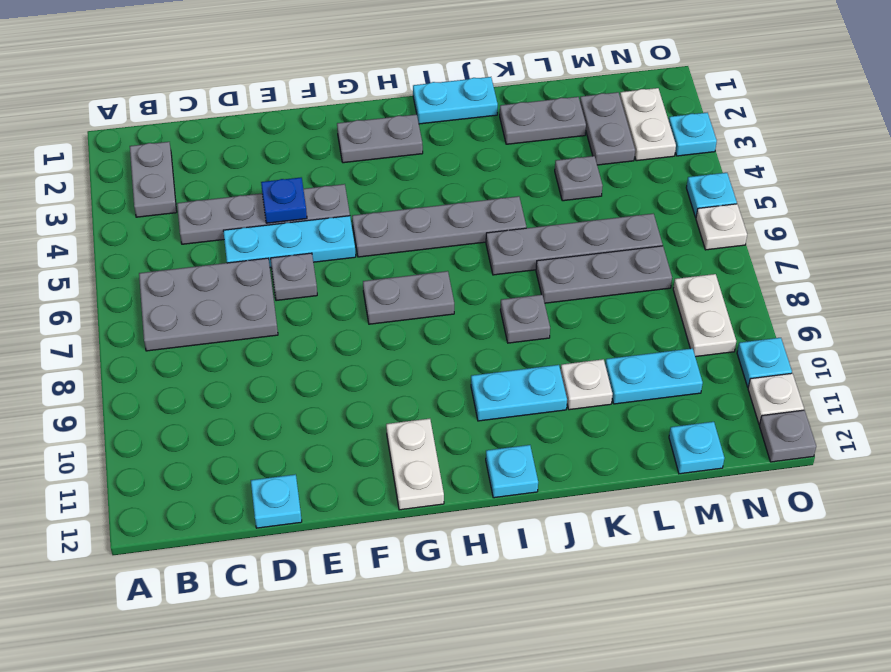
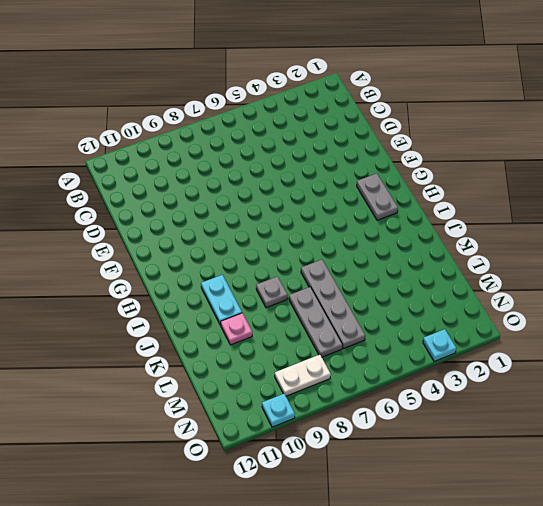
pink plate K10 level 1 -> white plate K10 level 1
none -> grey plate B2:B3 level 1
none -> grey plate B6:D7 level 1
none -> grey plate C4:F4 level 1
none -> cyan plate D5:F5 level 1

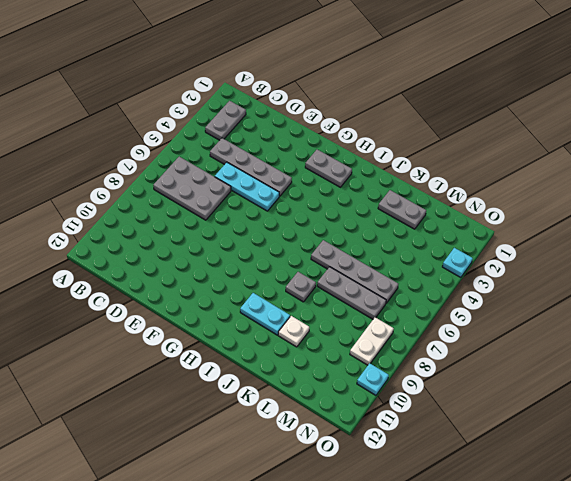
none -> cyan plate D12 level 1
none -> grey plate E6 level 1
none -> grey plate G5:J5 level 1
none -> grey plate G7:H7 level 1

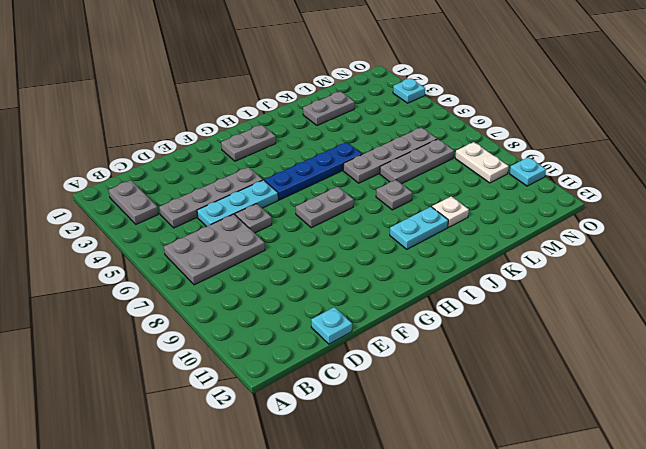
blue plate G5:J5 level 1 -> grey plate G5:J5 level 1
none -> white plate G11:G12 level 1
none -> cyan plate I1:J1 level 1
none -> cyan plate I12 level 1
none -> grey plate L4 level 1

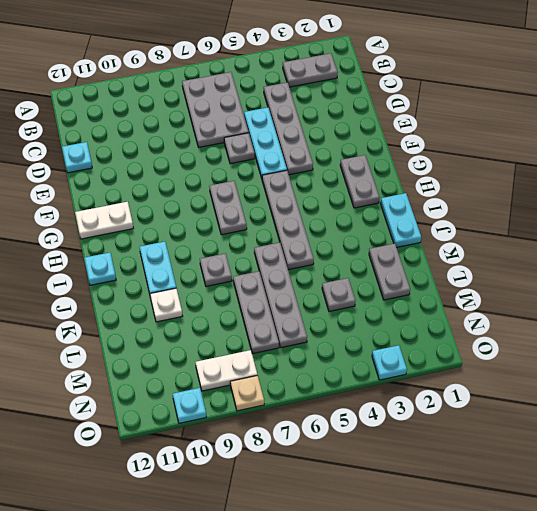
tan plate O8 level 1 -> none
none -> cyan plate L10:M10 level 1
none -> grey plate M2:M3 level 1
none -> cyan plate M12 level 1
none -> white plate N2:N3 level 1

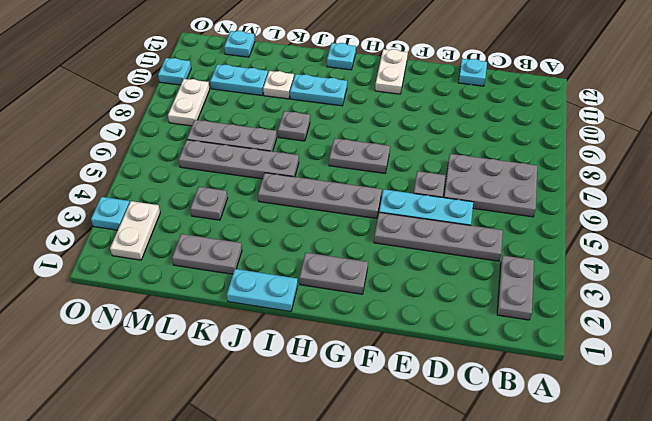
none -> grey plate M2:M3 level 1
none -> cyan plate O5 level 1
none -> white plate O6 level 1
none -> white plate O11 level 1

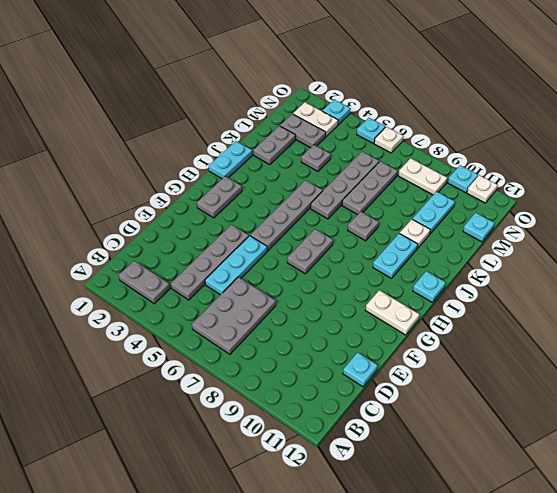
none -> grey plate E6 level 1
none -> grey plate O12 level 1
none -> blue plate E4 level 2

